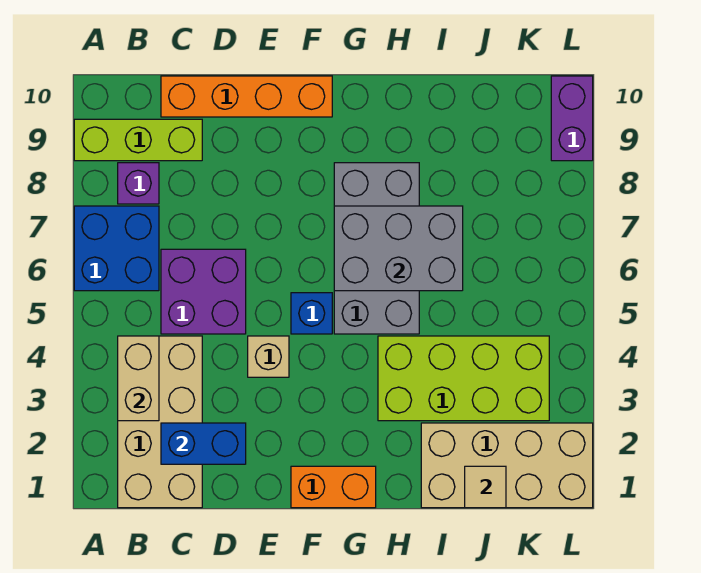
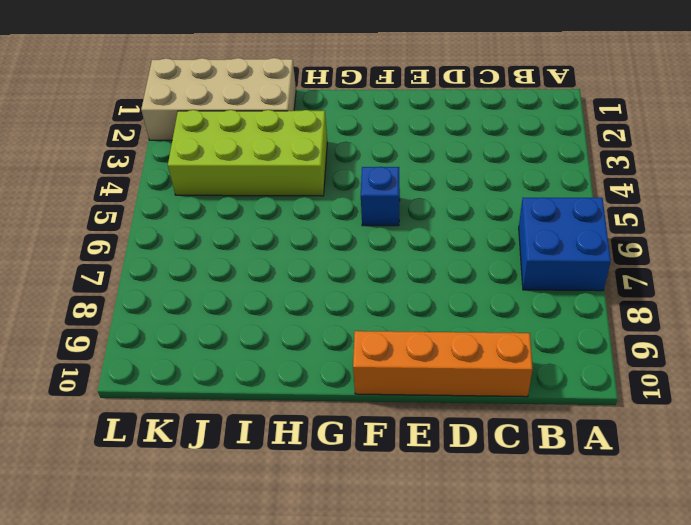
none -> lime brick A9:C9 level 1
none -> tan brick B1:C4 level 1
none -> purple brick B8 level 1

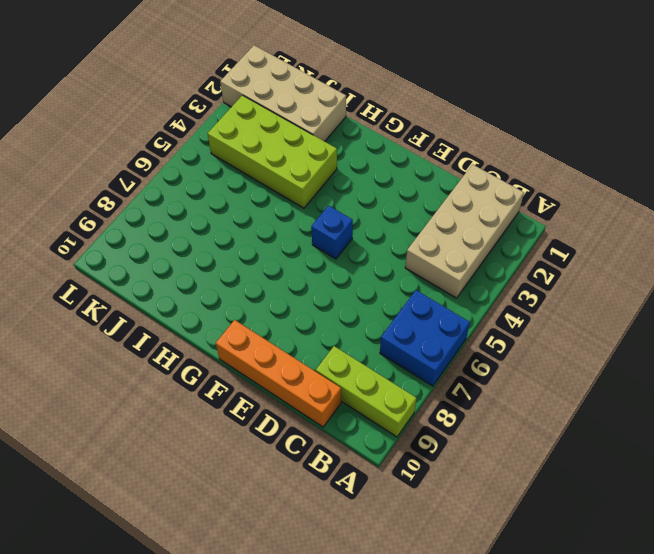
none -> purple brick B8 level 1
none -> purple brick C5:D6 level 1
none -> tan brick E4 level 1

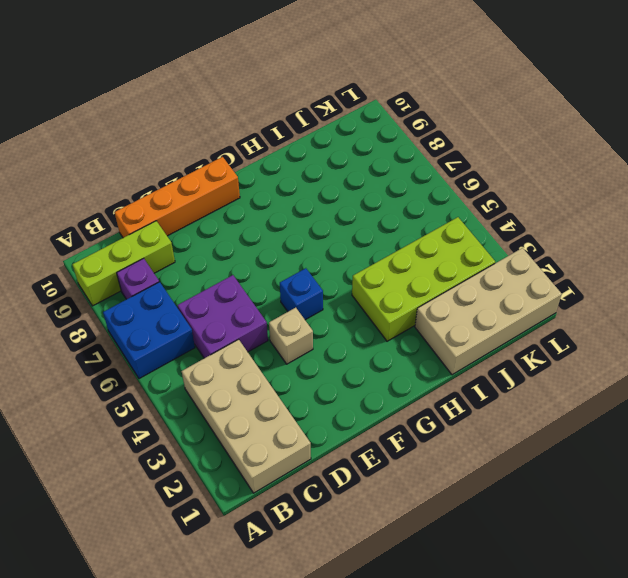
none -> orange brick F1:G1 level 1
none -> grey brick G5:H8 level 1
none -> purple brick L9:L10 level 1

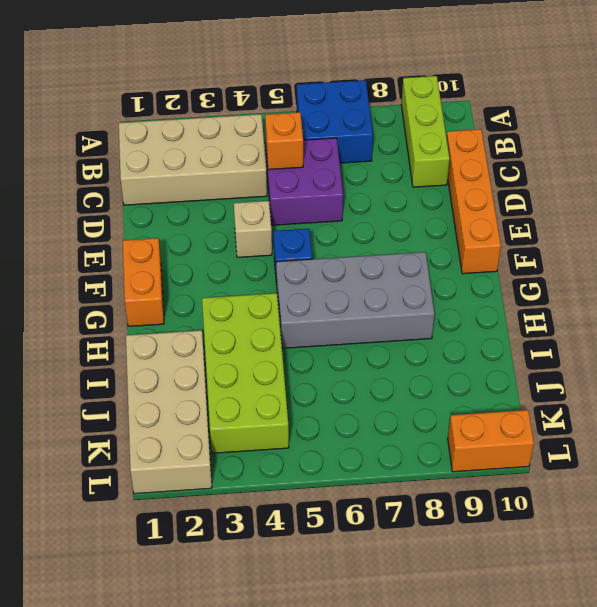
orange brick C5 level 2 -> none
orange brick L9:L10 level 1 -> purple brick L9:L10 level 1
none -> purple brick B8 level 1
none -> tan brick B3:B4 level 2
none -> blue brick C2:D2 level 2

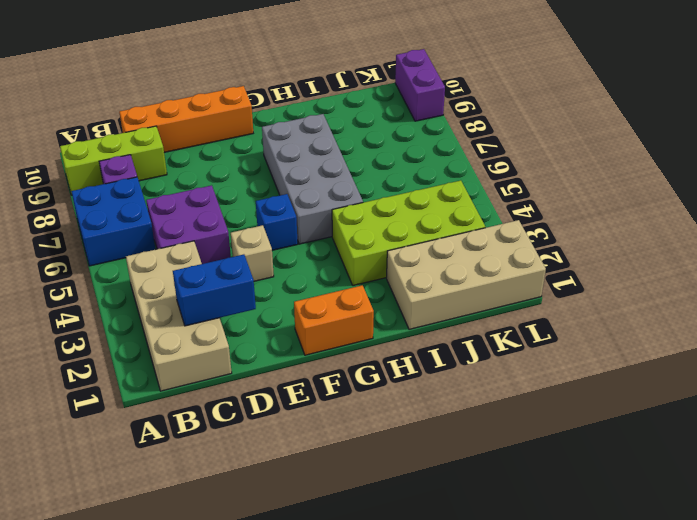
none -> tan brick B3:B4 level 2
none -> grey brick G6:I7 level 2
none -> tan tile J1 level 2

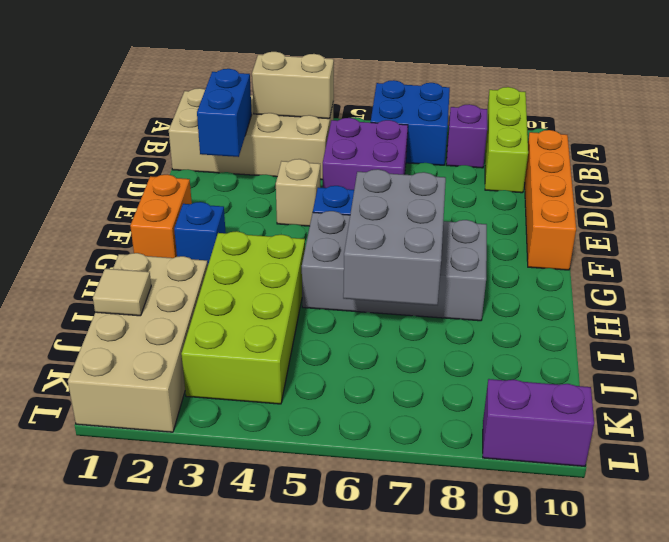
blue brick G2 level 1 -> none

